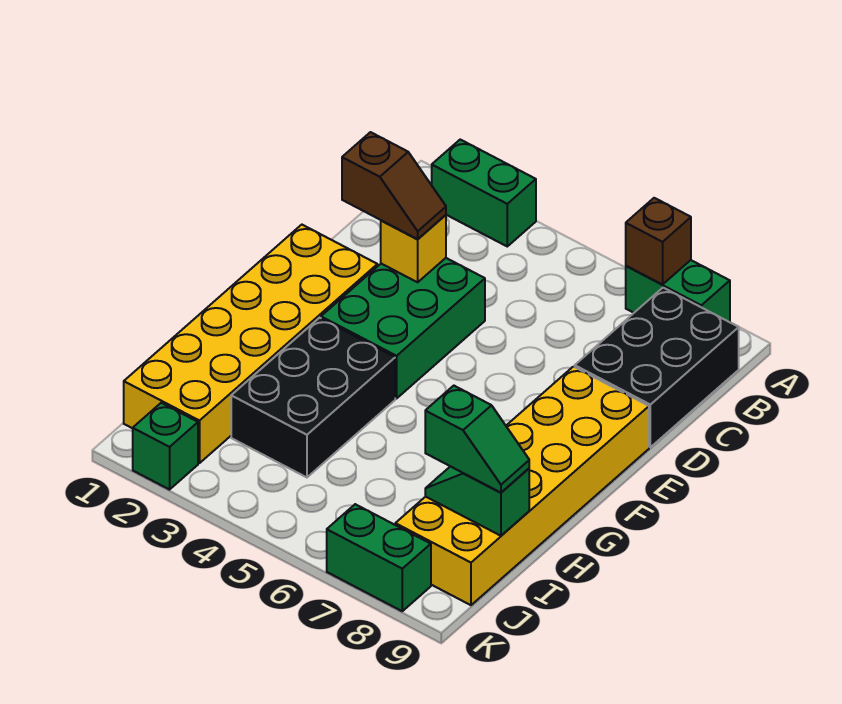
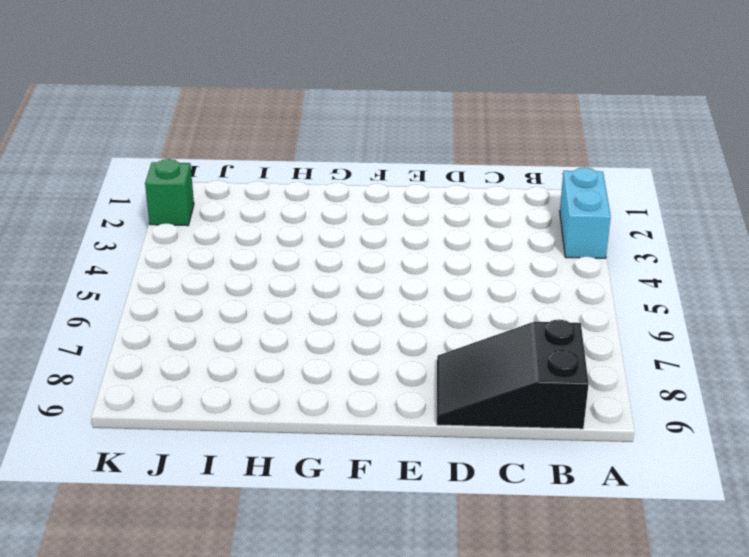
cyan brick A2:A3 level 1 -> green brick A2:A3 level 1
black slope B8:D9 level 1 top B -> black brick B8:D9 level 1
none -> green brick A7:A8 level 1
none -> green brick D3:F4 level 1
none -> yellow brick E1:J2 level 1

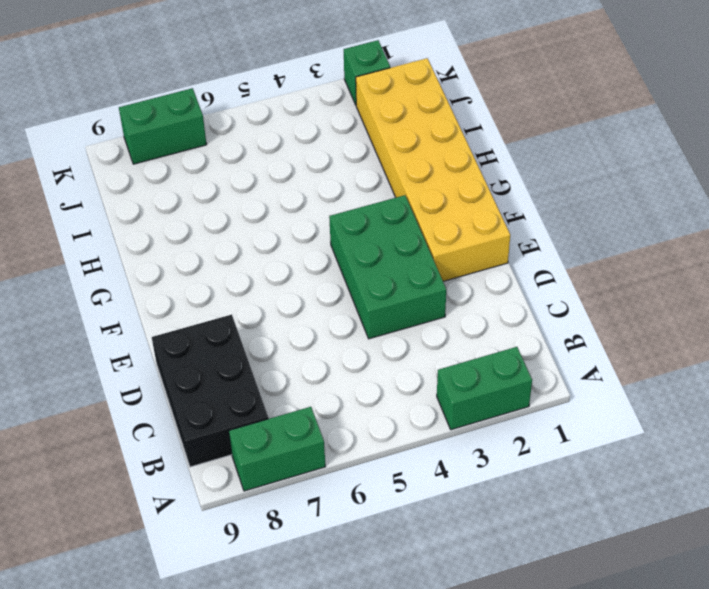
none -> yellow brick E8:J9 level 1
none -> black brick G3:I4 level 1
none -> brown brick A7 level 2

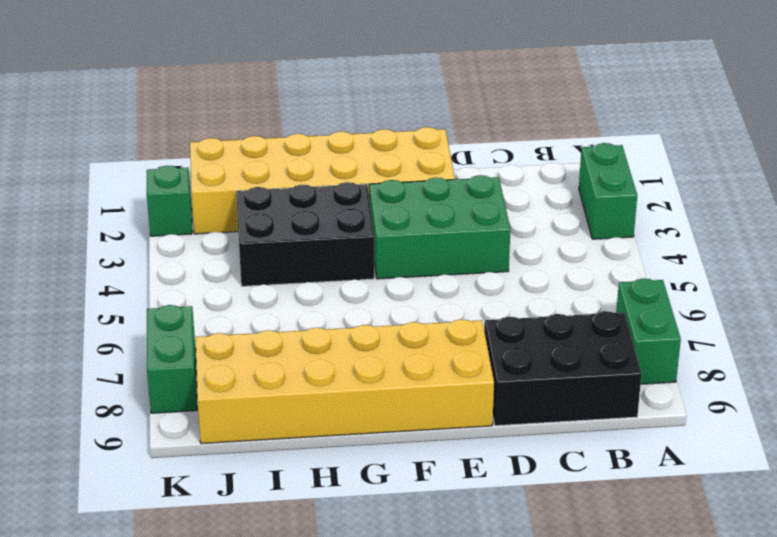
none -> brown brick A7 level 2
none -> yellow brick D3 level 2
none -> green slope I8:I9 level 2 top 9

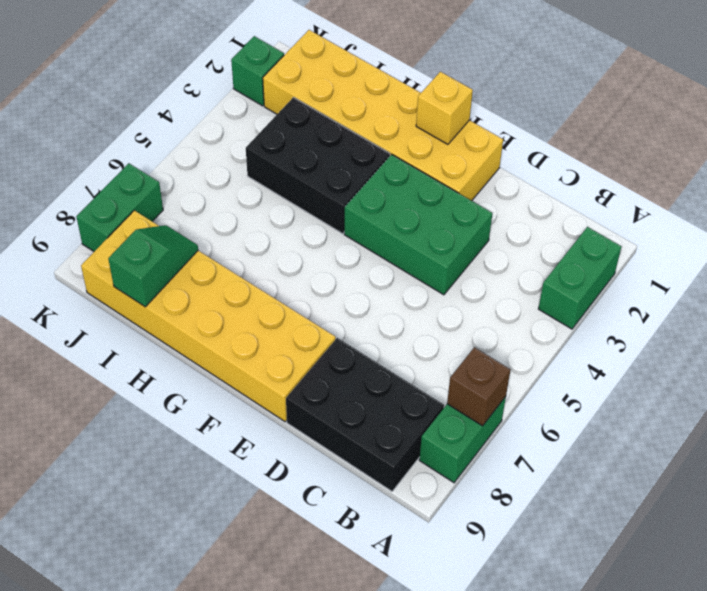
yellow brick F1 level 2 -> yellow brick D3 level 2
none -> brown slope D2:D3 level 3 top 2
none -> green slope I8:I9 level 3 top 8

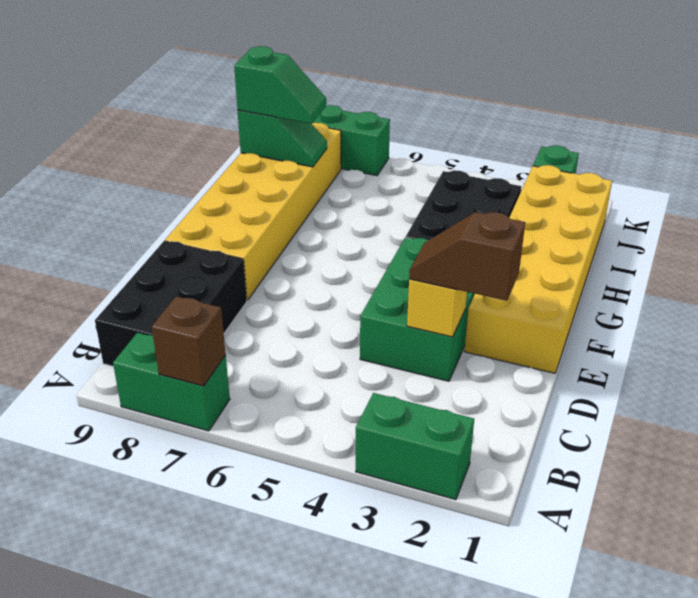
green slope I8:I9 level 3 top 9 -> green slope I8:I9 level 3 top 8

